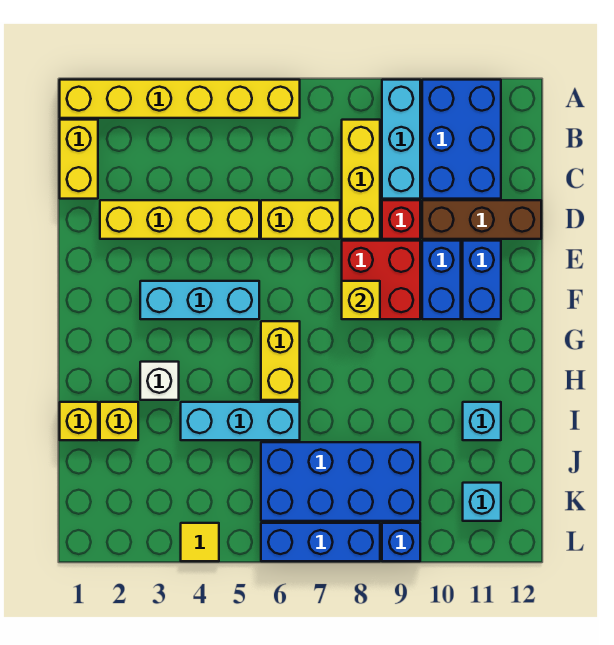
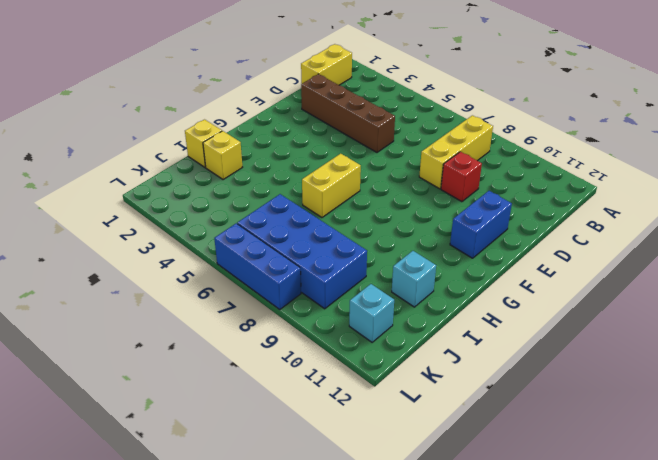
brown brick D2:D5 level 1 -> yellow brick D2:D5 level 1
none -> yellow brick A1:A6 level 1
none -> cyan brick A9:C9 level 1
none -> blue brick A10:C11 level 1

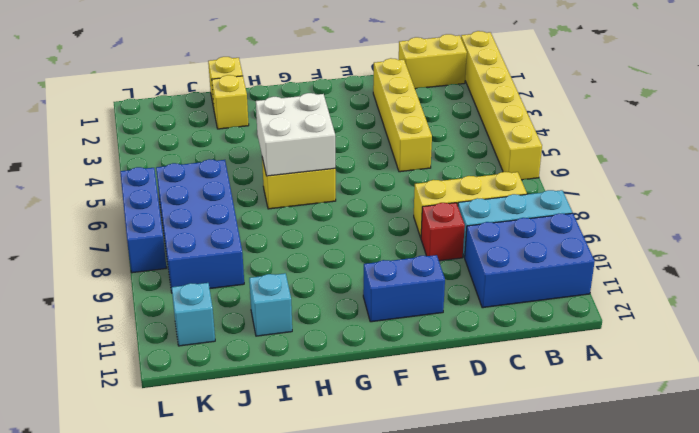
white brick G5:H6 level 2 -> none
none -> yellow brick D6:D7 level 1
none -> brown brick D10:D12 level 1
none -> red brick E8:F9 level 1

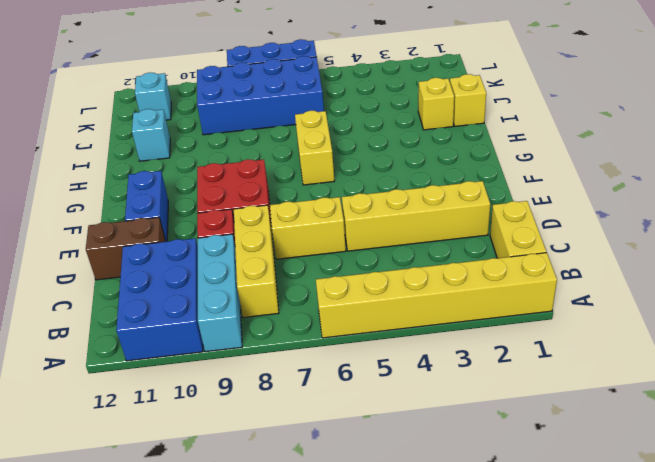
brown brick D11:D12 level 1 -> brown brick D10:D12 level 1
none -> blue brick E10:F10 level 1
none -> cyan brick F3:F5 level 1
none -> white brick H3 level 1

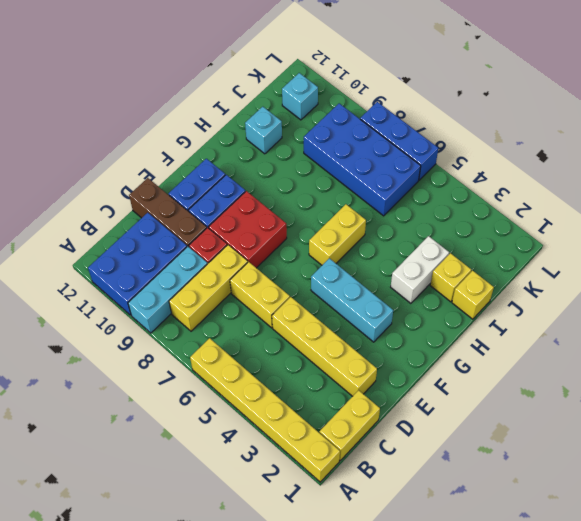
white brick H3:I3 level 1 -> white brick H3 level 1
none -> cyan brick I4:I6 level 1
none -> yellow tile L4 level 1
none -> blue brick L9 level 1

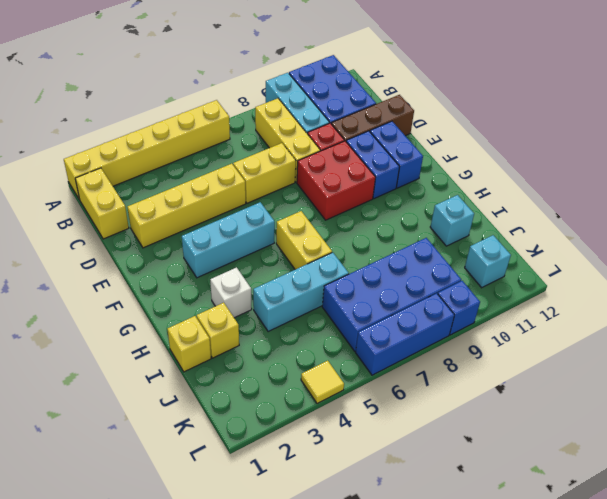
none -> yellow brick F8 level 2

